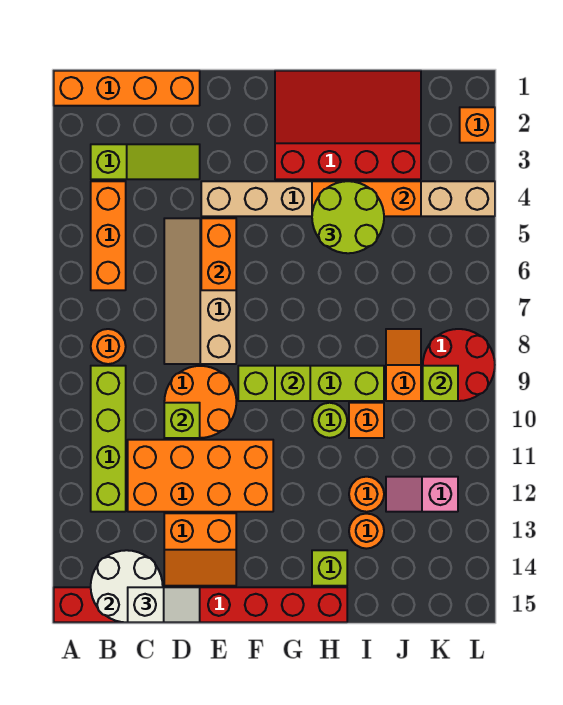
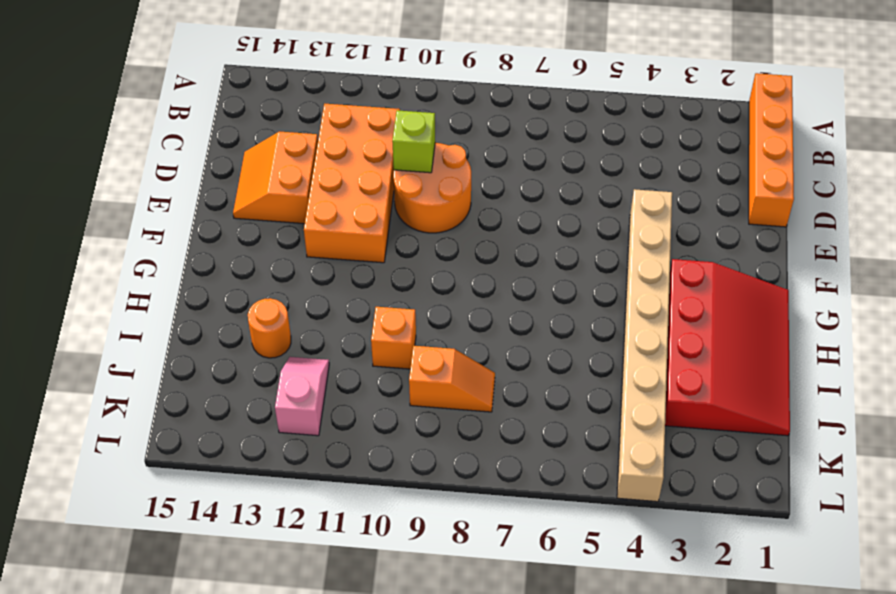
none -> red brick A15:H15 level 1
none -> lime slope B3:D3 level 1 top B
none -> orange brick B4:B6 level 1
none -> orange round brick B8 level 1

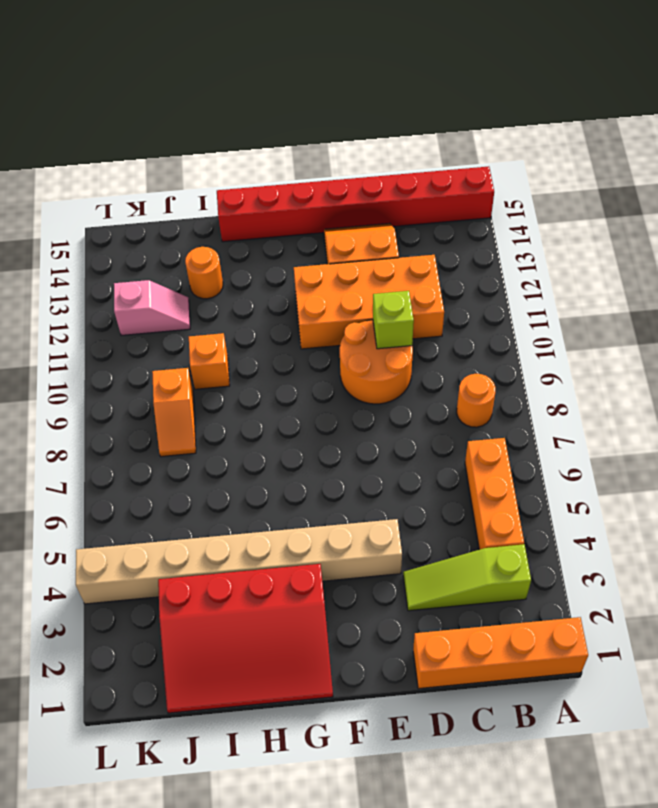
none -> lime brick B9:B12 level 1
none -> tan slope D5:E8 level 1 top E
none -> lime brick F9:I9 level 1
none -> lime round brick H10 level 1

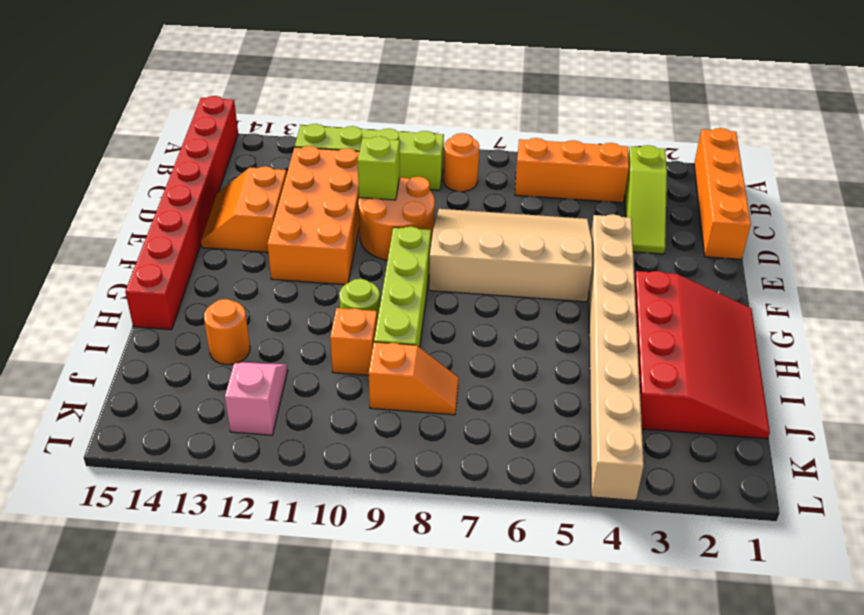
tan slope D5:F8 level 1 top F -> tan slope D5:E8 level 1 top E
none -> lime brick H14 level 1
none -> orange round brick I12 level 1
none -> red round brick K8:L9 level 1
none -> orange brick L2 level 1

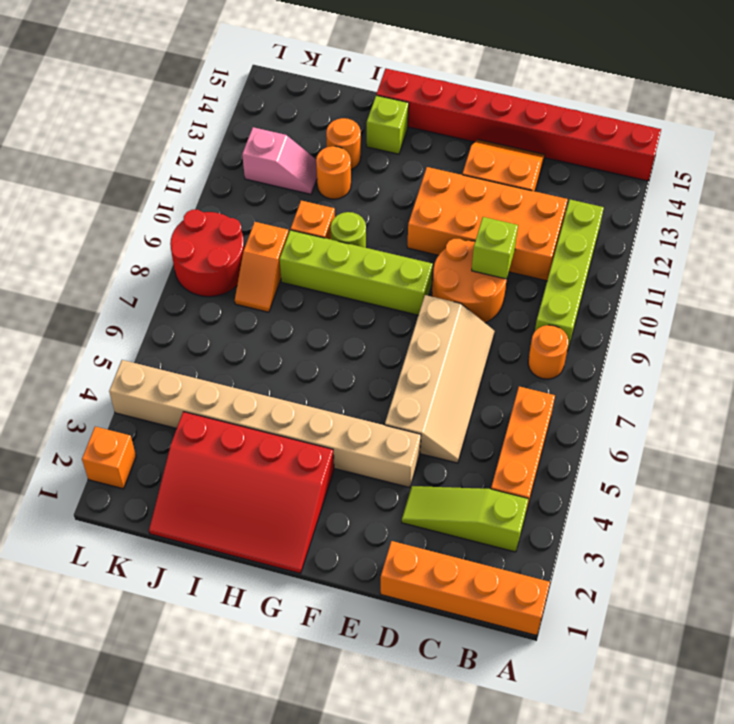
none -> white round brick B14:C15 level 2
none -> orange brick E5:E6 level 2
none -> lime brick G9 level 2
none -> orange brick H4:J4 level 2

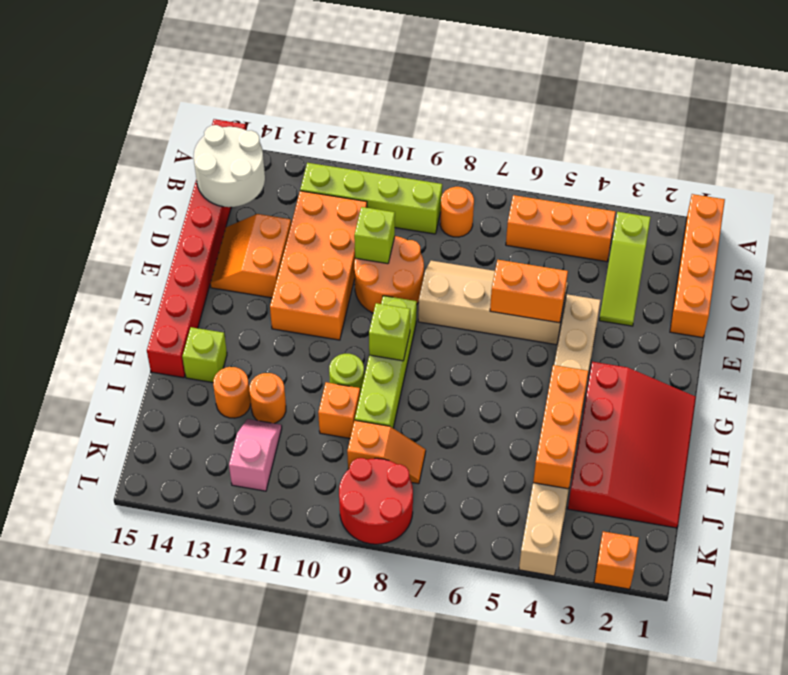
none -> lime brick K9 level 2
none -> white slope C15:D15 level 3 top C
none -> lime round brick H4:I5 level 3

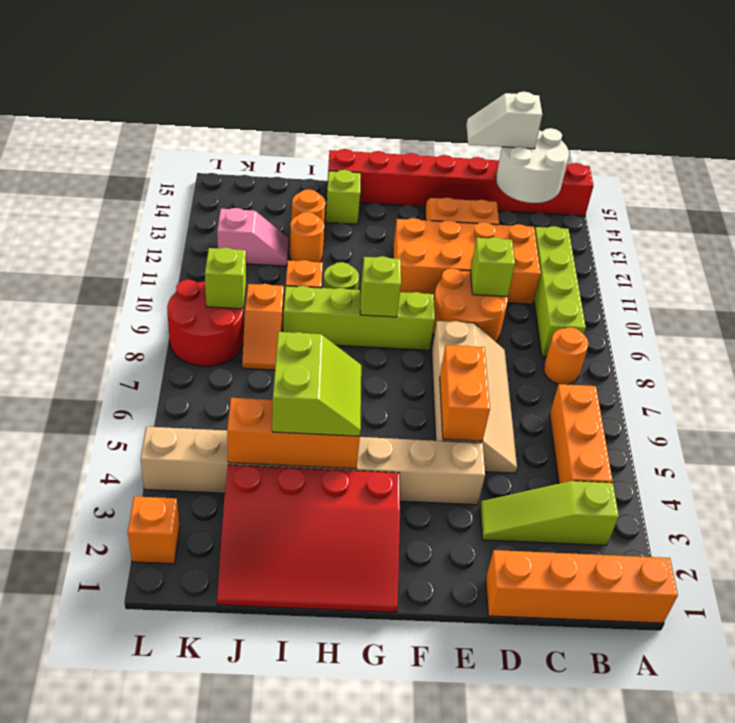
lime slope H4:I5 level 3 top I -> lime round brick H4:I5 level 3

